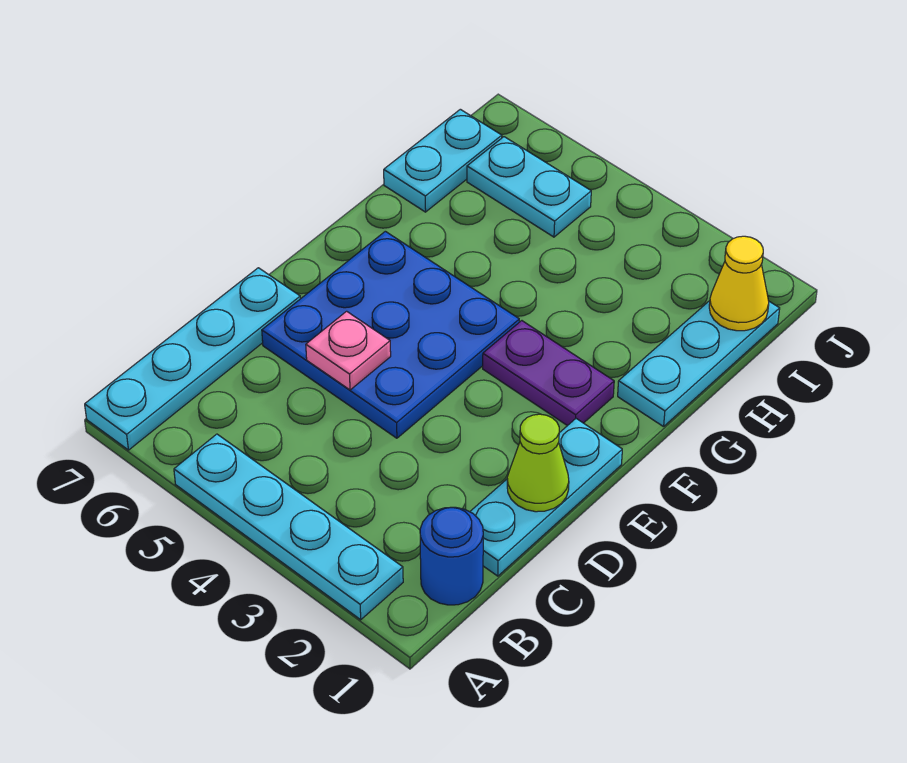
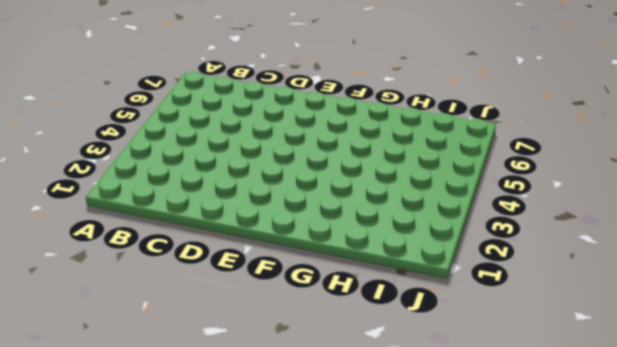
none -> cyan plate A2:A5 level 1
none -> cyan plate A7:D7 level 1
none -> blue round brick B1 level 1

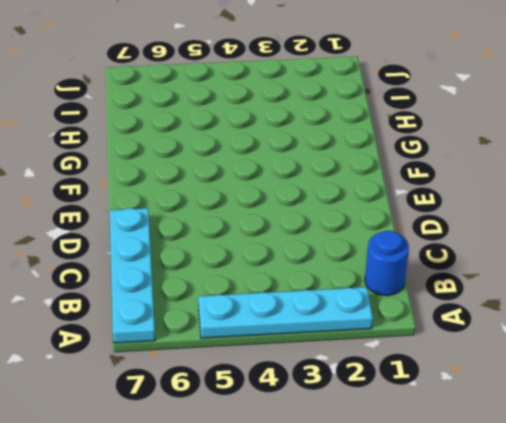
none -> cyan plate C1:E1 level 1
none -> blue plate D4:F6 level 1
none -> purple plate F2:F3 level 1

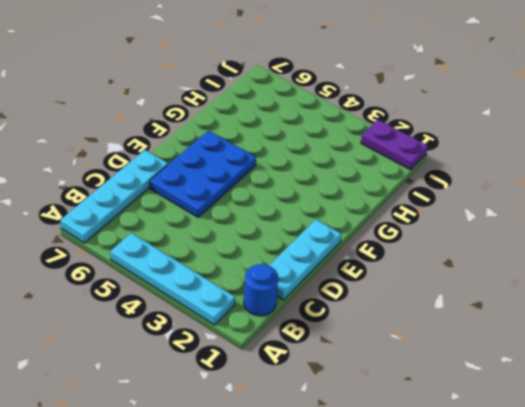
blue plate D5:F6 level 1 -> blue plate D4:F6 level 1
purple plate J1:J2 level 1 -> purple plate F2:F3 level 1
none -> cyan plate G1:I1 level 1
none -> cyan plate H7:I7 level 1
none -> cyan plate I5:I6 level 1

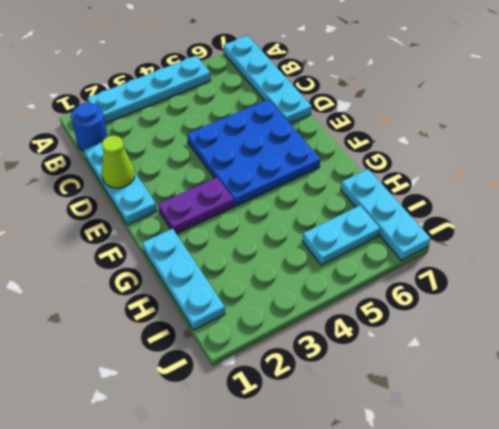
cyan plate H7:J7 level 1 -> cyan plate H7:I7 level 1
none -> pink plate D5 level 2
none -> yellow cone I1 level 2

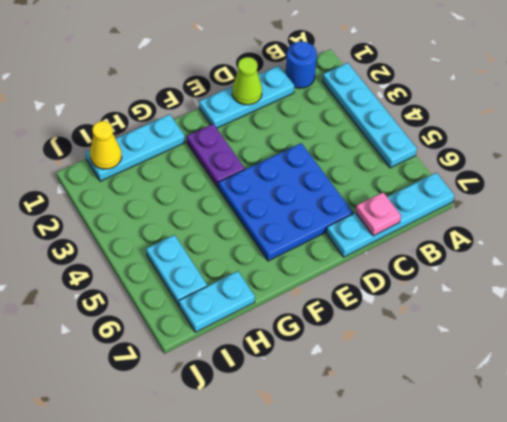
pink plate C7 level 2 -> pink plate D5 level 2

